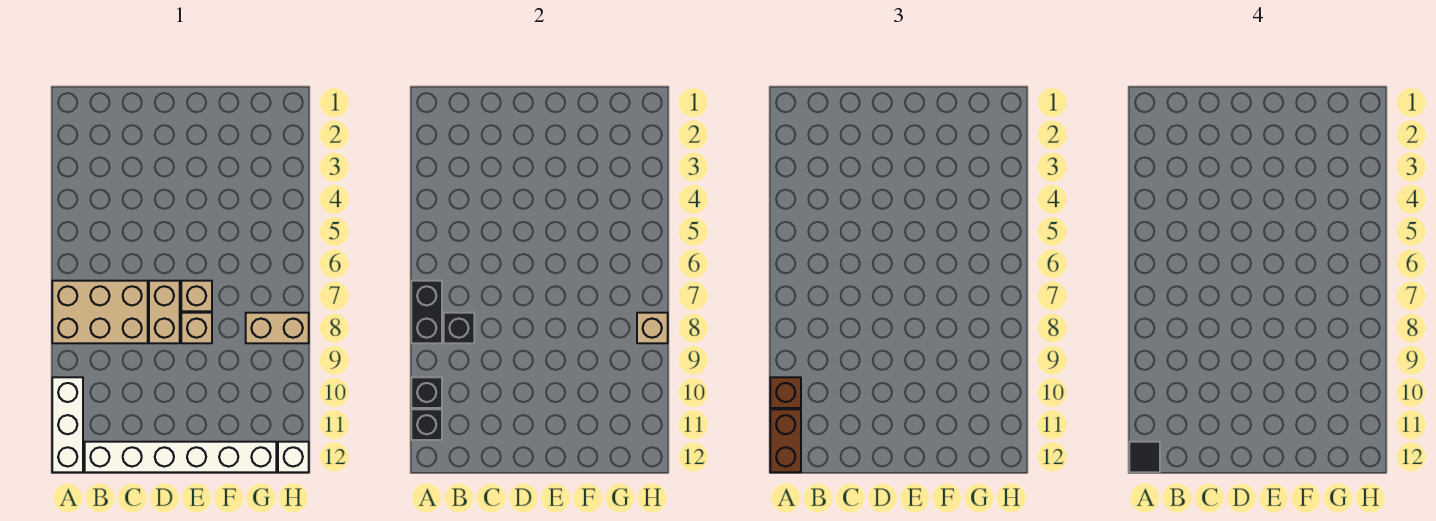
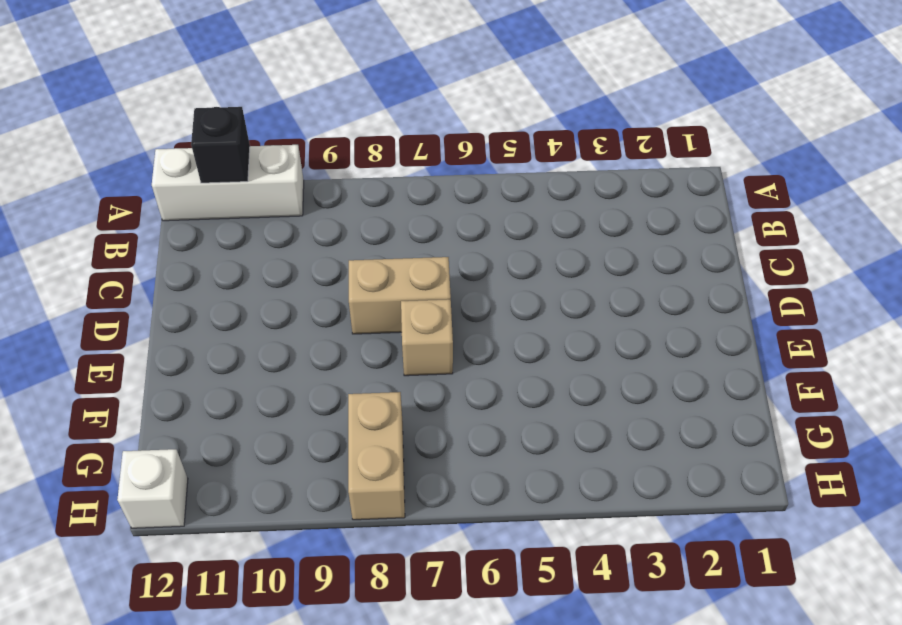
none -> tan brick A7:C8 level 1
none -> white brick B12:G12 level 1
none -> tan brick E8 level 1

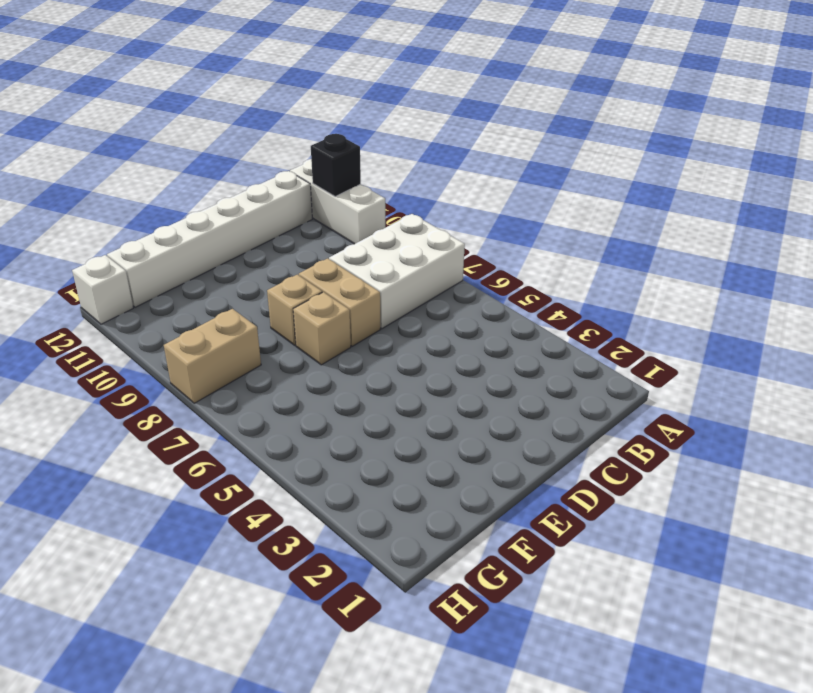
white brick A7:C8 level 1 -> tan brick A7:C8 level 1
none -> black brick A7:A8 level 2
none -> black brick A10 level 2
none -> black brick B8 level 2

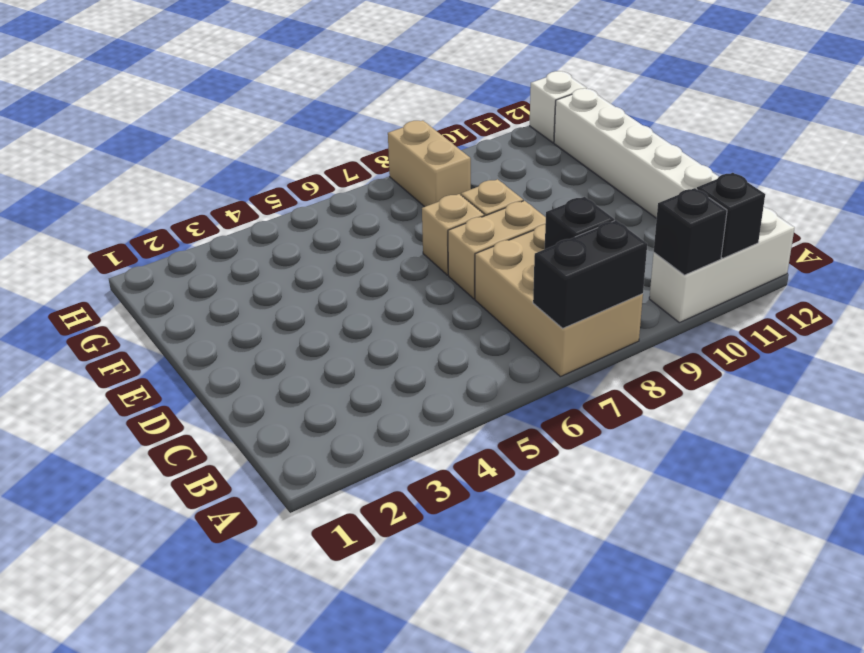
none -> tan brick H8 level 2
none -> brown brick A10 level 3
none -> brown brick A11:A12 level 3

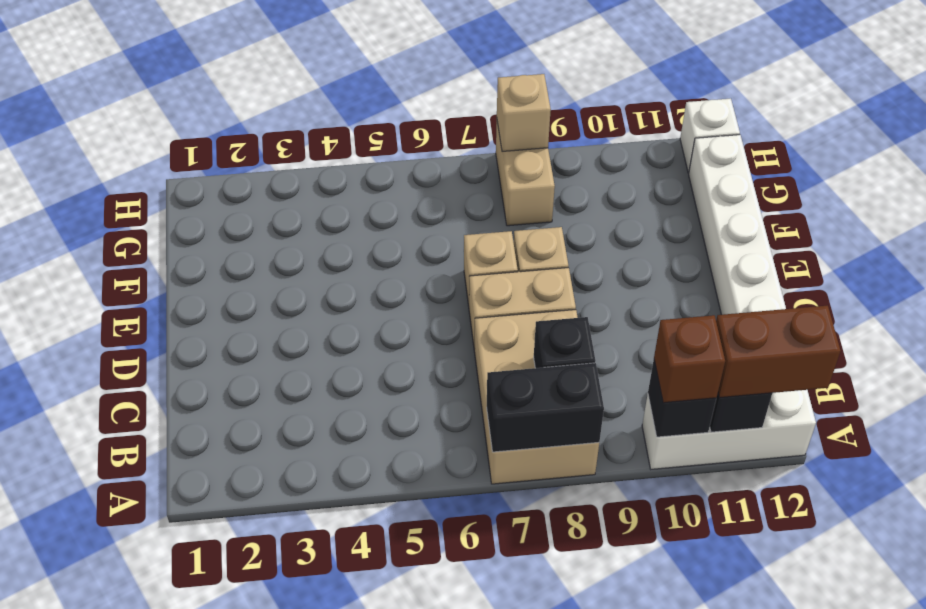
none -> black tile A12 level 4

